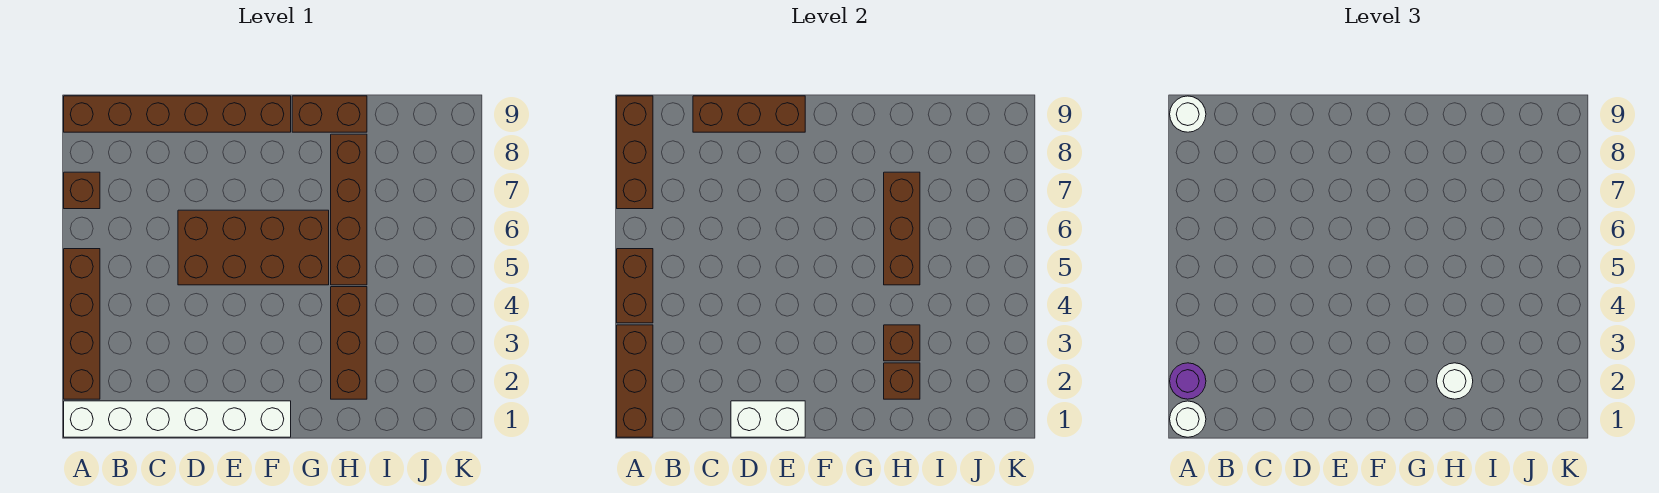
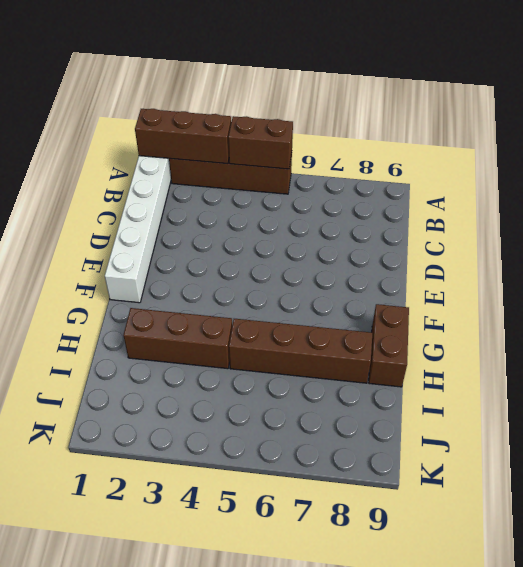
none -> brown brick A7 level 1
none -> brown brick A9:F9 level 1
none -> brown brick D5:G6 level 1

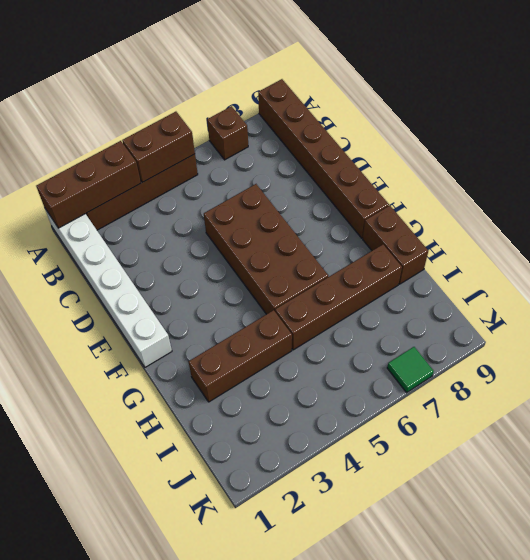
green tile K7 level 1 -> none
none -> brown brick A7:A9 level 2
none -> brown brick C9:E9 level 2
none -> white brick D1:E1 level 2

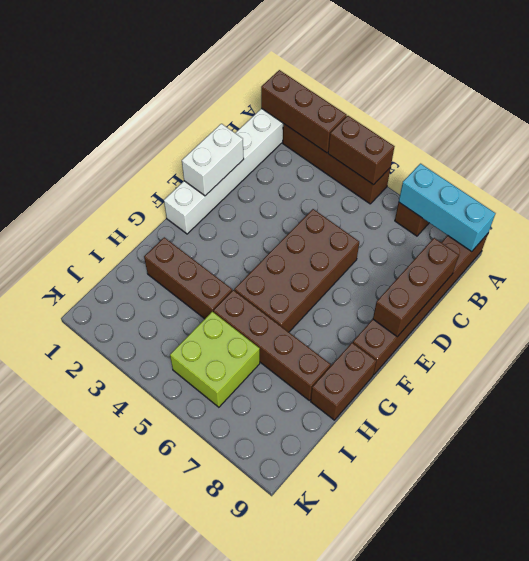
cyan brick A7:A9 level 2 -> brown brick A7:A9 level 2
lime brick I5:J6 level 1 -> none
none -> brown brick H2 level 2
none -> brown brick H3 level 2
none -> brown brick H5:H7 level 2

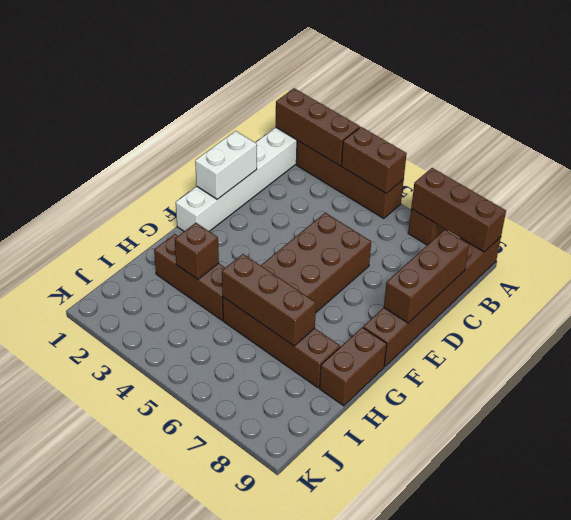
none -> brown brick H2 level 2
none -> white round brick A1 level 3
none -> purple round brick A2 level 3

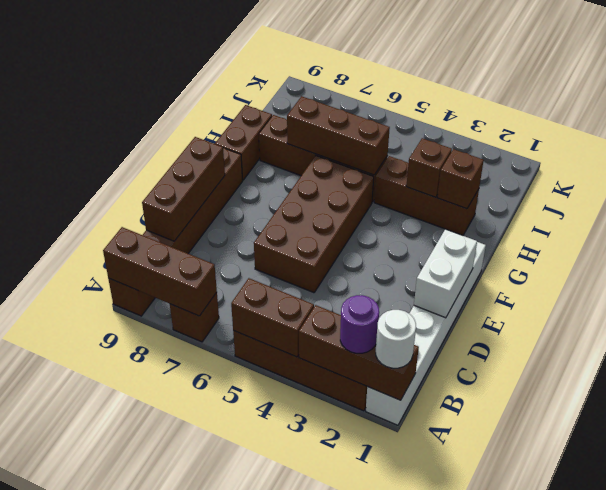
none -> white round brick A9 level 3
none -> white round brick H2 level 3

